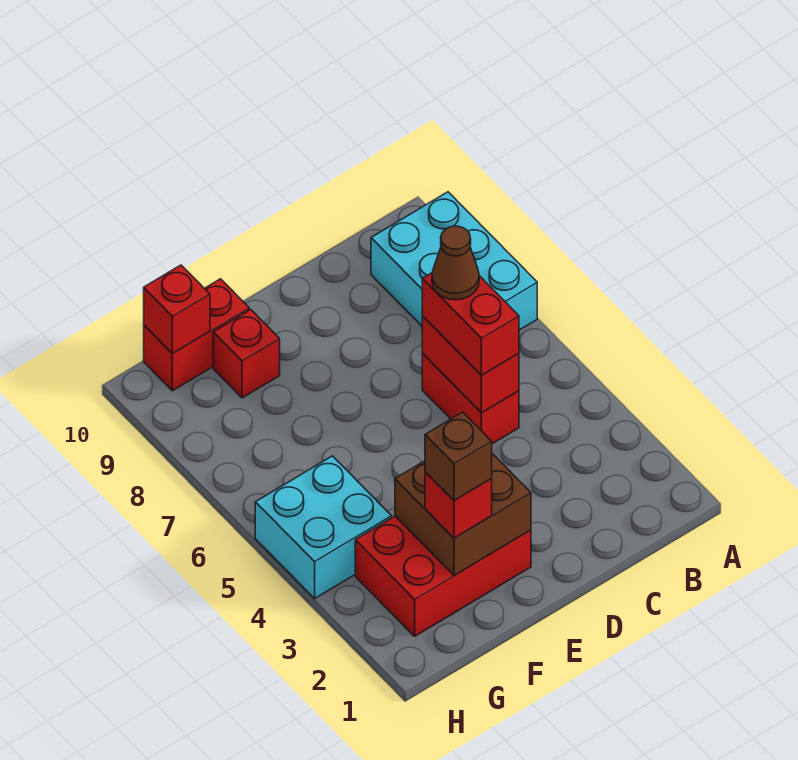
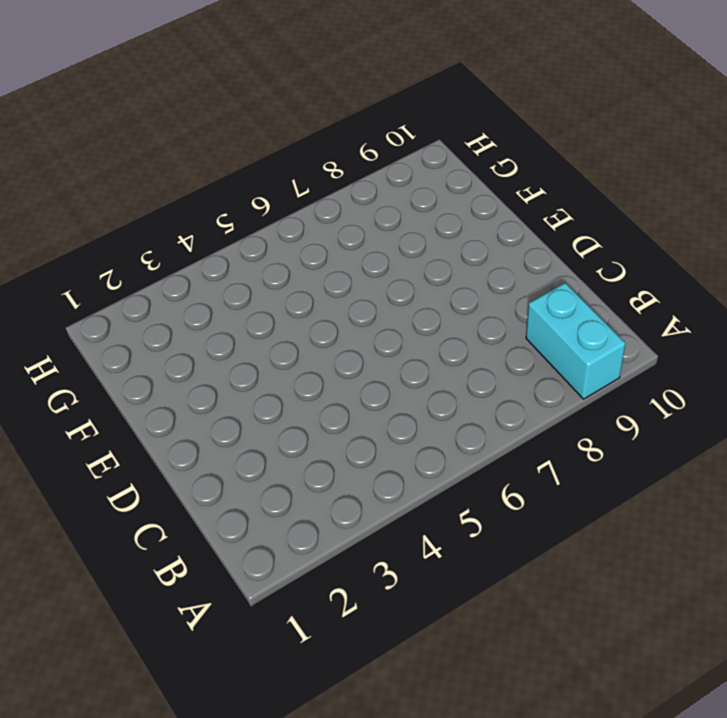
cyan brick A9:B9 level 1 -> cyan brick A7:B9 level 1
none -> red brick C5:C6 level 1
none -> red brick E2:G3 level 1
none -> red brick F9 level 1

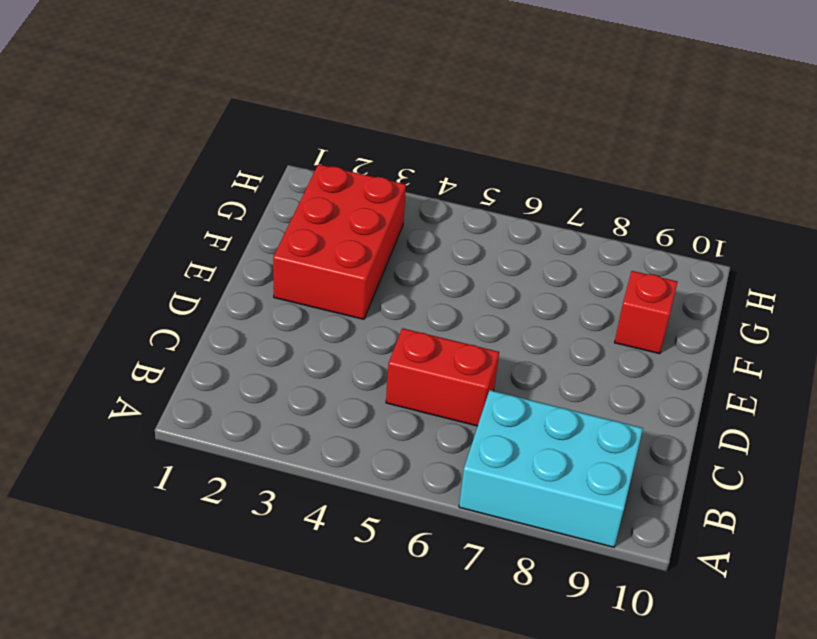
none -> red brick F10:G10 level 1
none -> cyan brick G4:H5 level 1
none -> red brick C5:C6 level 2

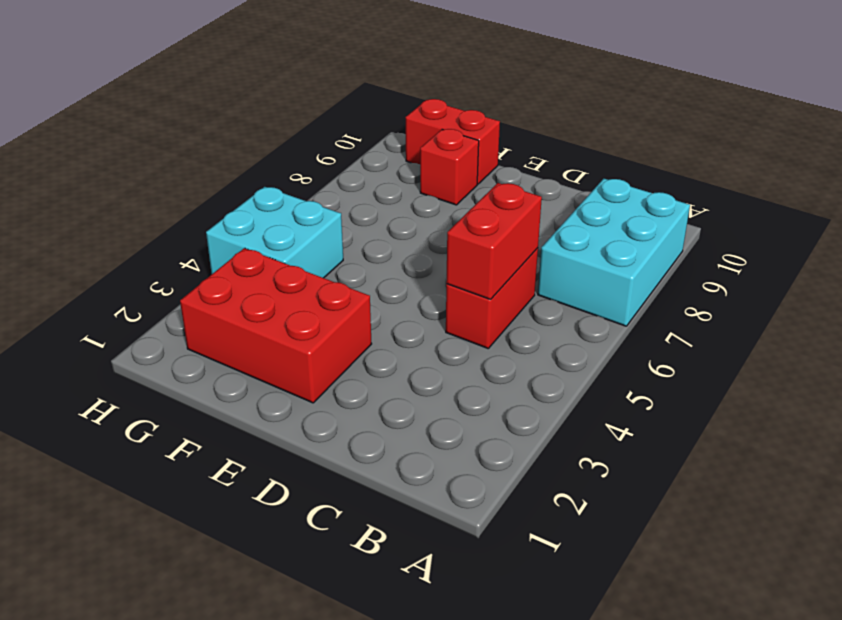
none -> brown brick E2:F3 level 2
none -> red brick G10 level 2
none -> red brick C5:C6 level 3

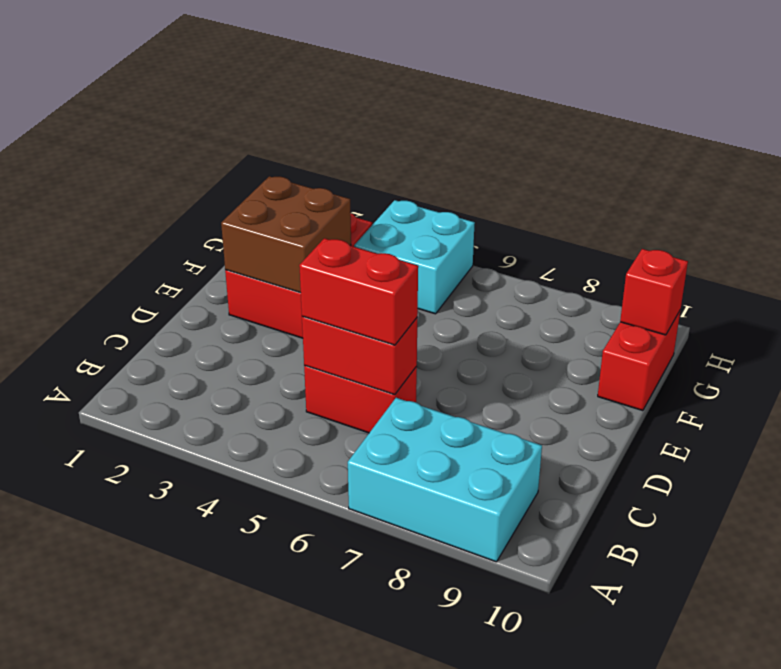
none -> red brick F9 level 1
none -> red brick F2 level 3
none -> brown cone C6 level 4

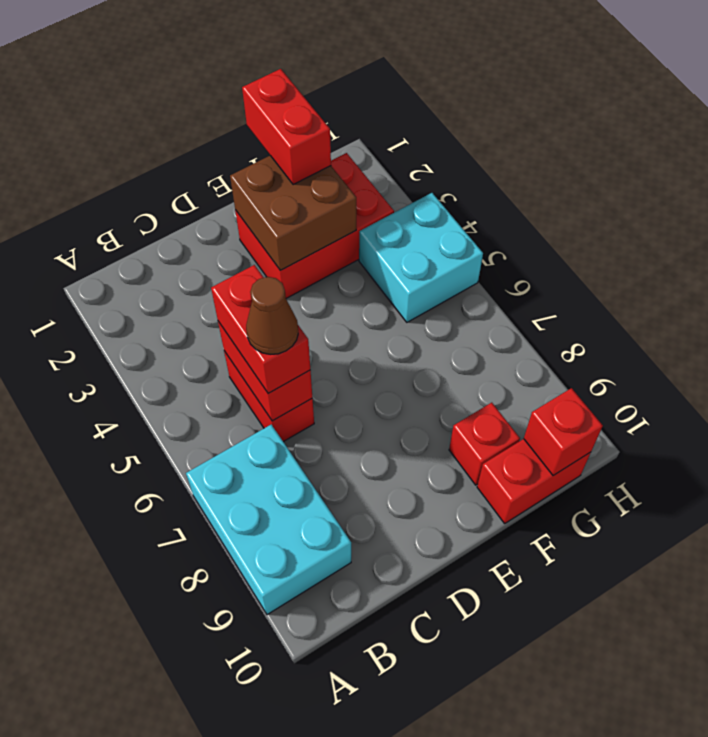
red brick F1:F2 level 3 -> red brick F2 level 3
none -> brown brick F2 level 4

